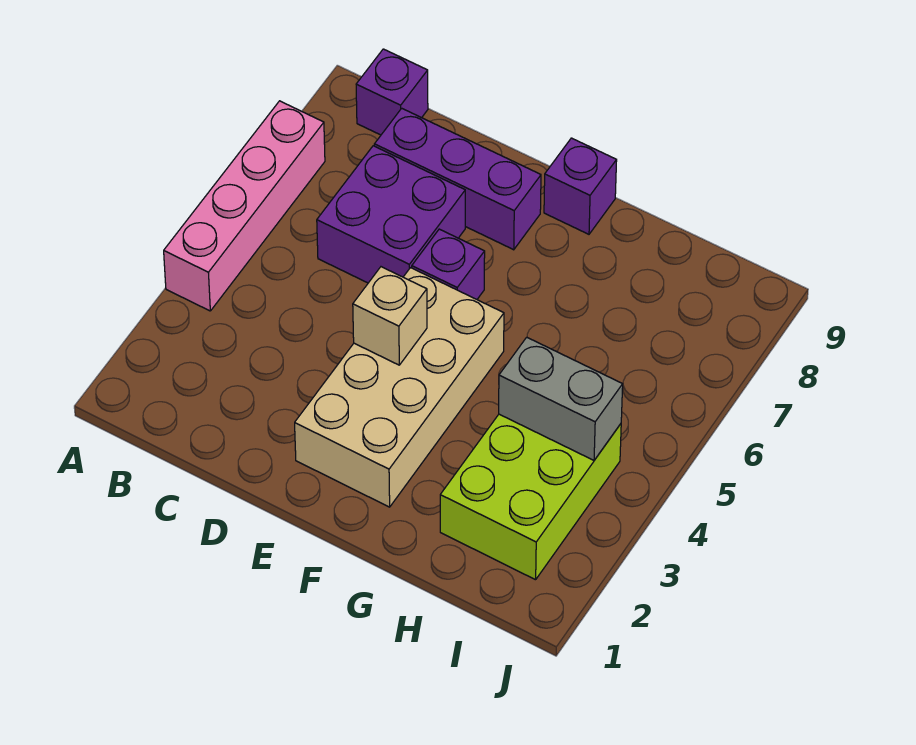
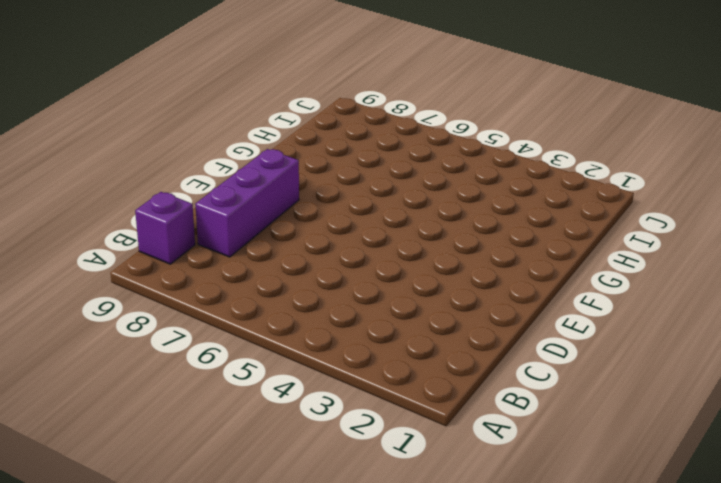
none -> pink brick A4:A7 level 1
none -> purple brick C6:D7 level 1

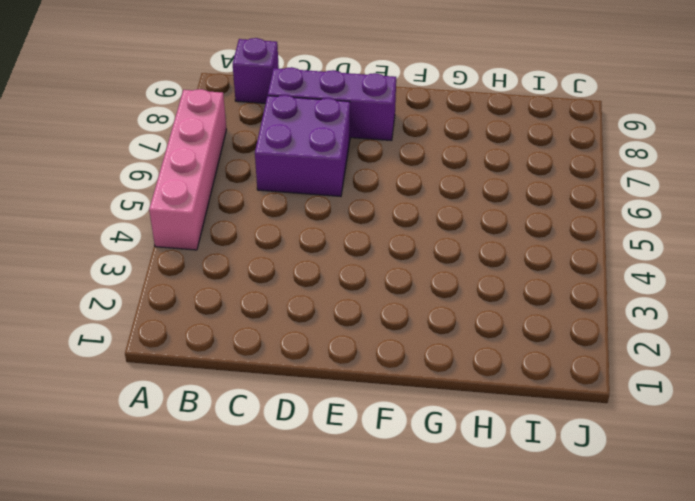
none -> tan brick E2:F5 level 1
none -> purple brick E6 level 1

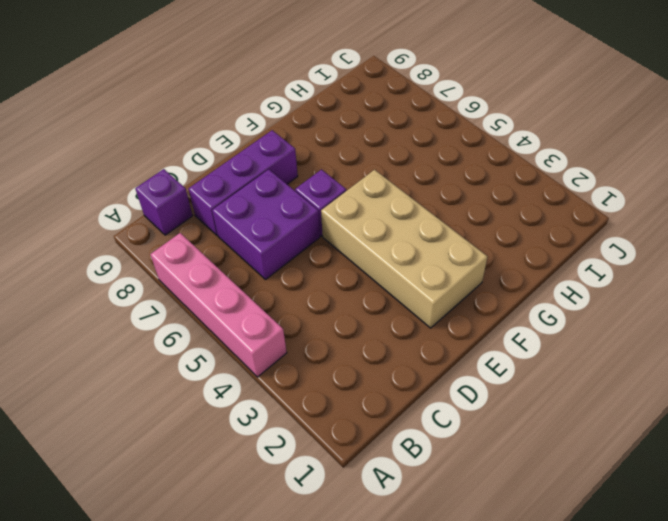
none -> purple brick F9 level 1
none -> lime brick H2:I4 level 1

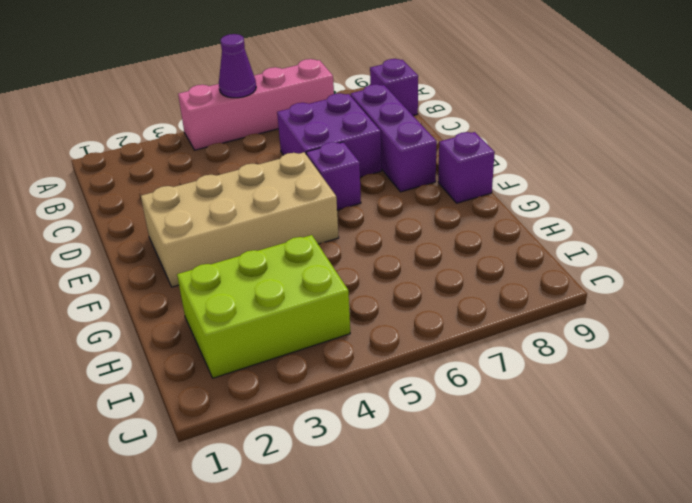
purple cone A5 level 2 -> none
none -> tan brick E4 level 2
none -> grey brick H4:I4 level 2

